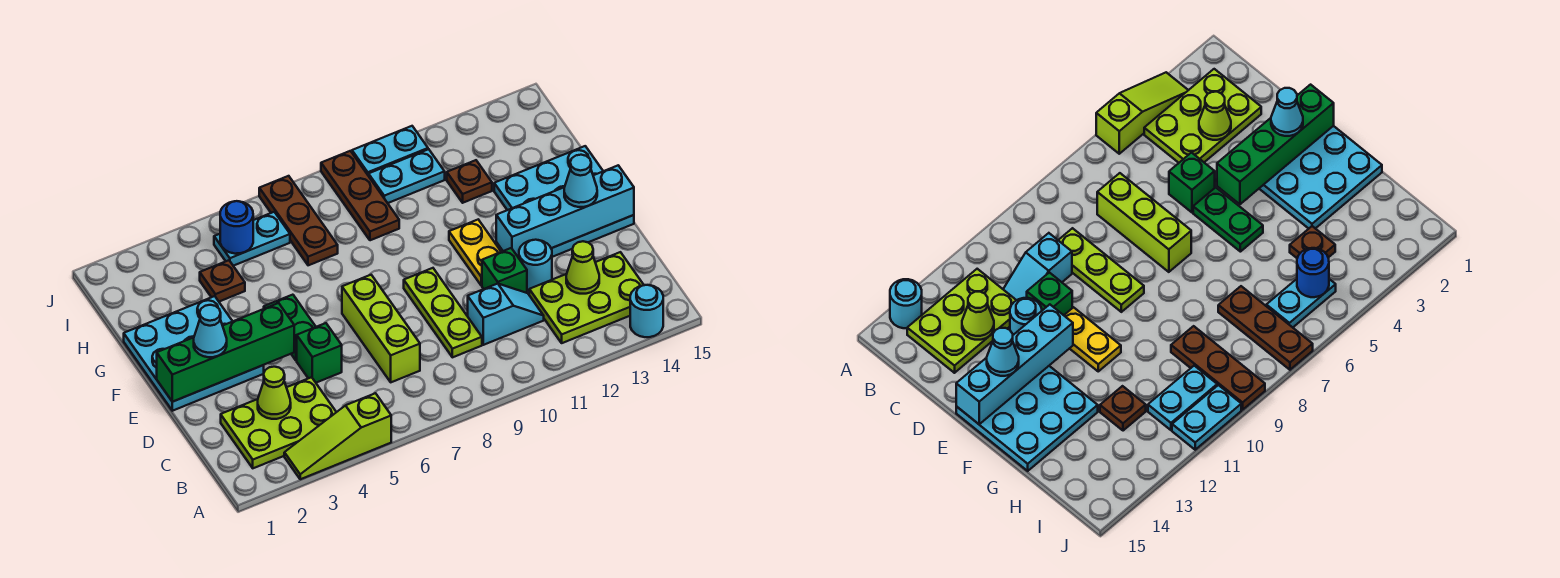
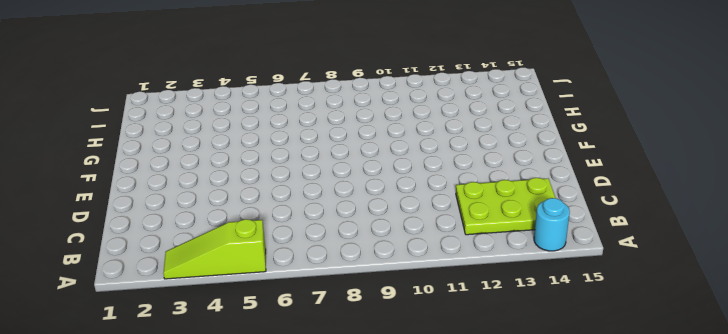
none -> lime plate B2:C4 level 1
none -> lime brick C7:E7 level 1
none -> lime plate C9:E9 level 1

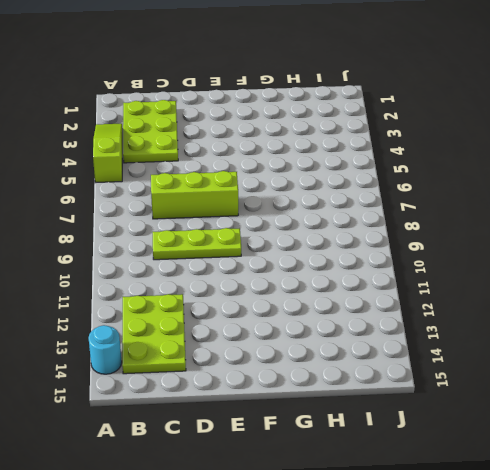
none -> cyan slope C10:C11 level 1 top 10
none -> green brick D5 level 1
none -> green brick D11 level 1

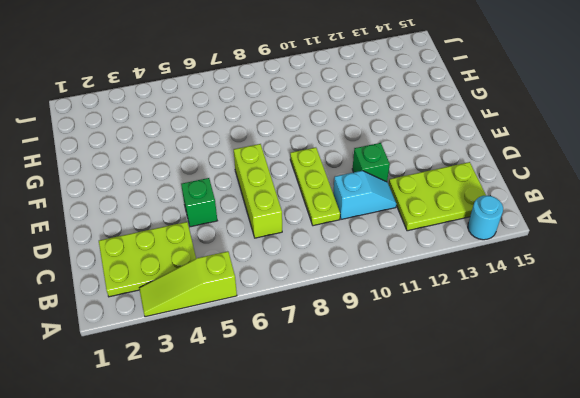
none -> cyan round brick D12 level 1
none -> cyan plate E1:G3 level 1
none -> green plate E5:F5 level 1

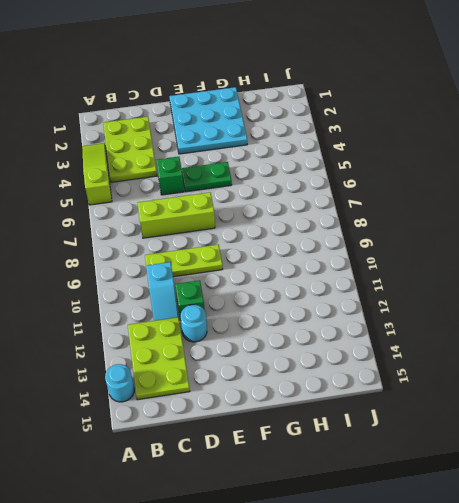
none -> yellow plate E11:F11 level 1
none -> cyan plate E13:G15 level 1
none -> brown plate H4 level 1

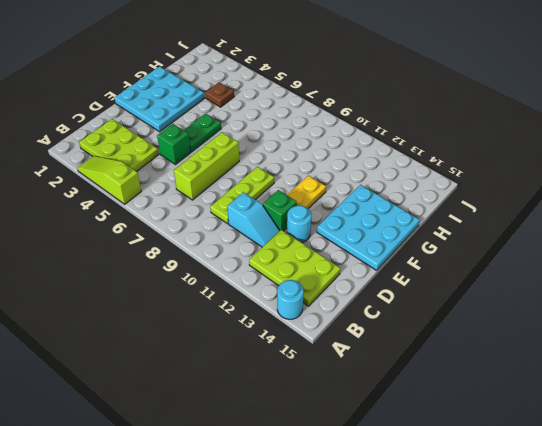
none -> brown plate H7:J7 level 1
none -> brown plate H9:J9 level 1
none -> brown plate H12 level 1

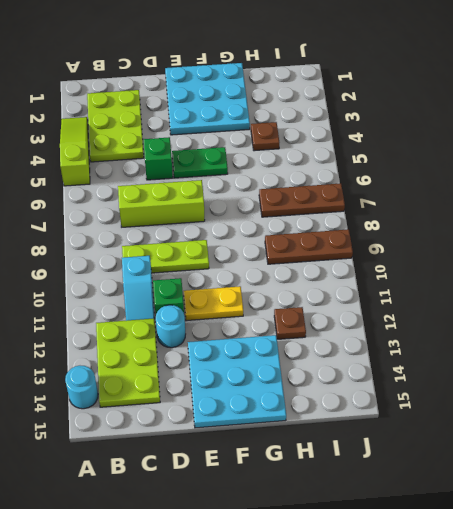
none -> cyan plate I5:I6 level 1
none -> cyan plate I10:I11 level 1
none -> cyan plate J10:J11 level 1

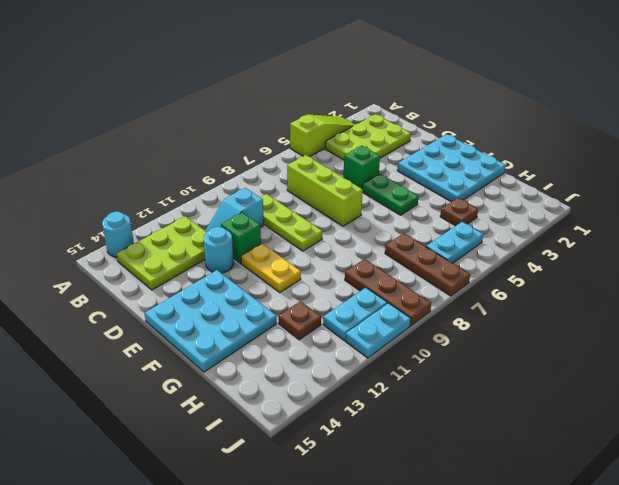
none -> lime cone C3 level 2
none -> lime cone C13 level 2
none -> green brick E1:E4 level 2

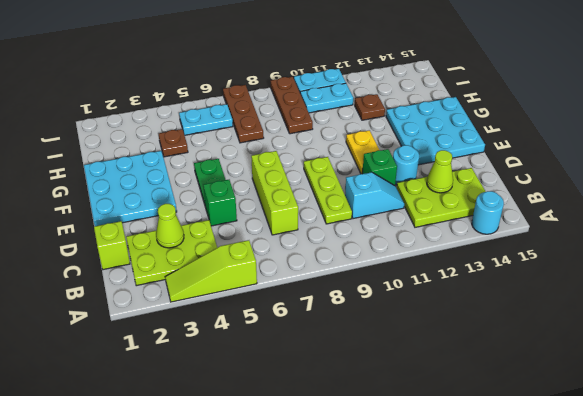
lime brick C1 level 1 -> none
none -> green brick E1:E4 level 2
none -> cyan brick E12:E15 level 2
none -> blue round brick I5 level 2

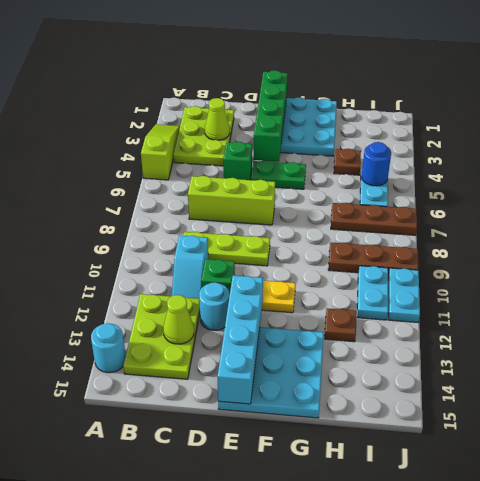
none -> cyan cone E2 level 3
none -> cyan cone E14 level 3

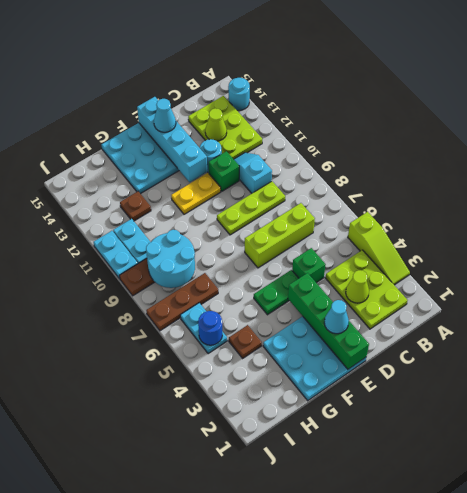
cyan round brick H8:I9 level 2 -> none

